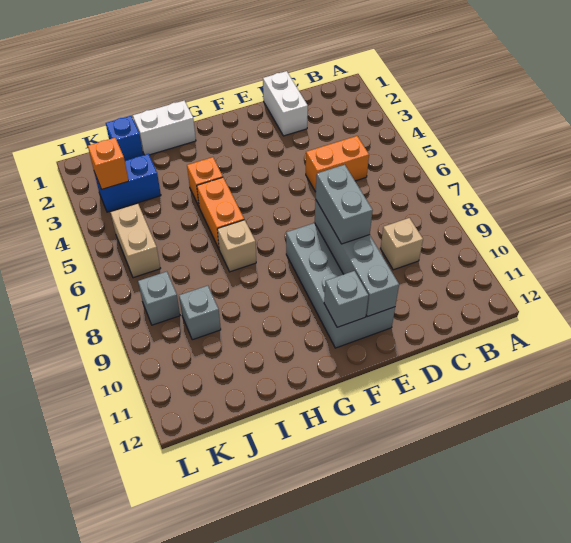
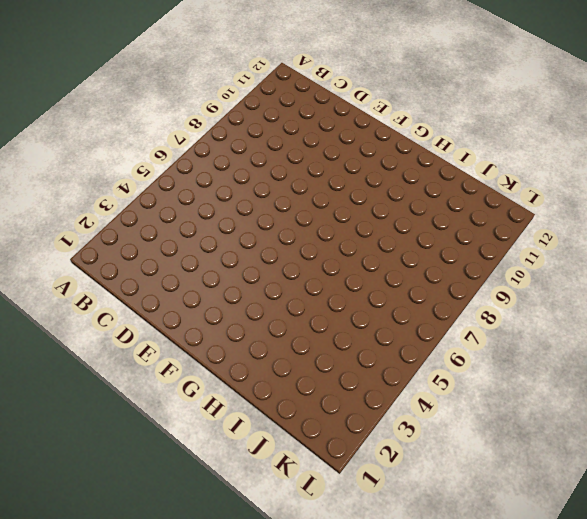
none -> orange brick C5:D5 level 1
none -> tan brick C9 level 1
none -> white brick D1:D2 level 1

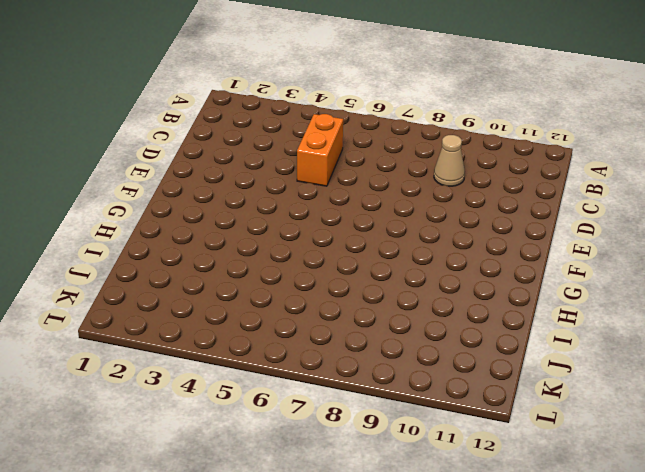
tan cone C9 level 1 -> tan brick C9 level 1
none -> white brick D1:D2 level 1
none -> grey brick E8:F11 level 1
none -> white brick H1:I1 level 1

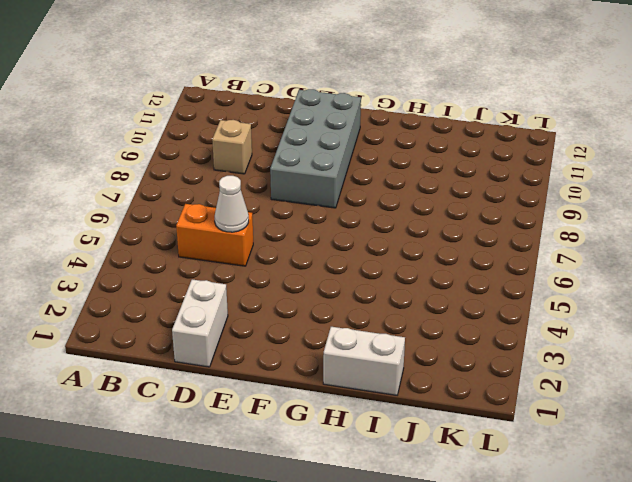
white cone D5 level 2 -> none
none -> orange brick H4 level 1
none -> orange brick H5:H6 level 1
none -> tan brick H7 level 1

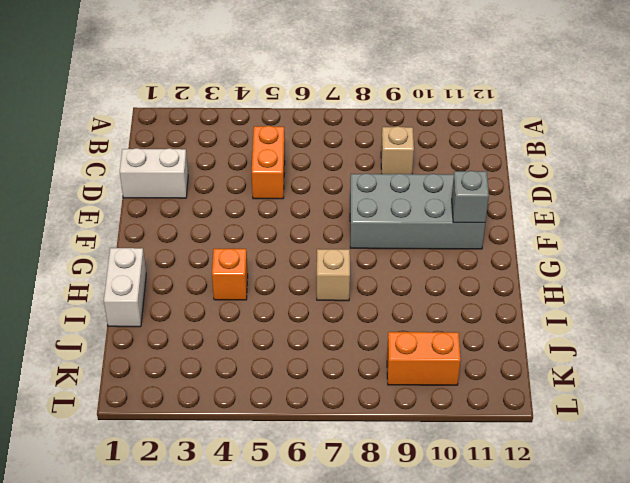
orange brick K9:K10 level 1 -> orange brick H5:H6 level 1
none -> blue brick J1 level 1
none -> blue brick J3:K3 level 1
none -> grey brick J9 level 1

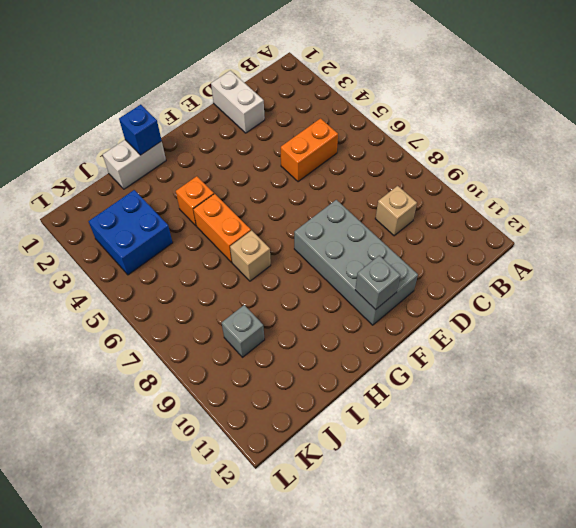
blue brick H1 level 2 -> blue brick J1 level 1
blue brick J3:K4 level 1 -> blue brick J3:K3 level 1
none -> tan brick K5:K6 level 1
none -> grey brick K8 level 1
none -> grey brick E8:E11 level 2

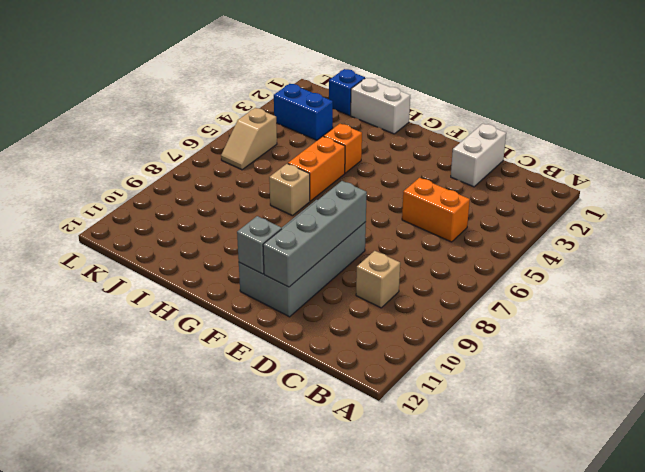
tan slope K5:K6 level 1 top 5 -> tan brick K5:K6 level 1
none -> grey brick J9 level 1
none -> grey brick K8 level 1
none -> orange brick K3 level 2

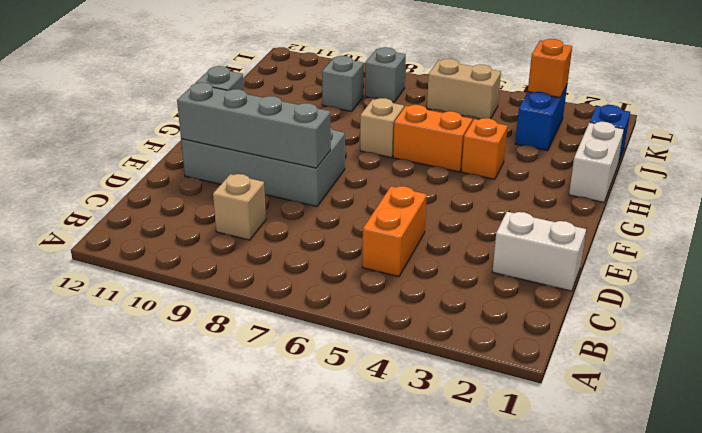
none -> grey brick E8:E9 level 3

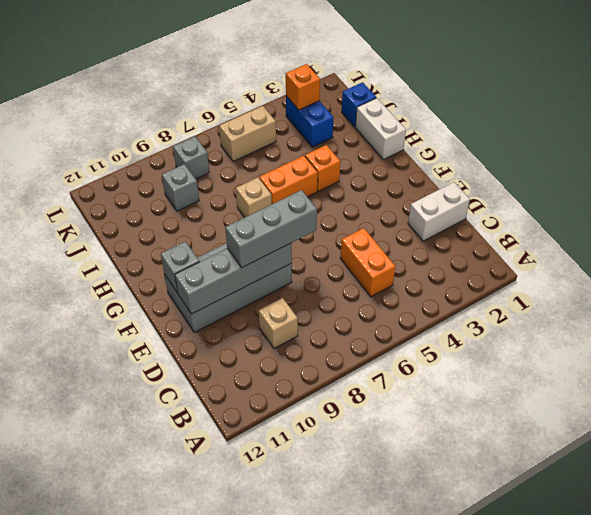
grey brick E7:E9 level 3 -> grey brick E8:E9 level 3

